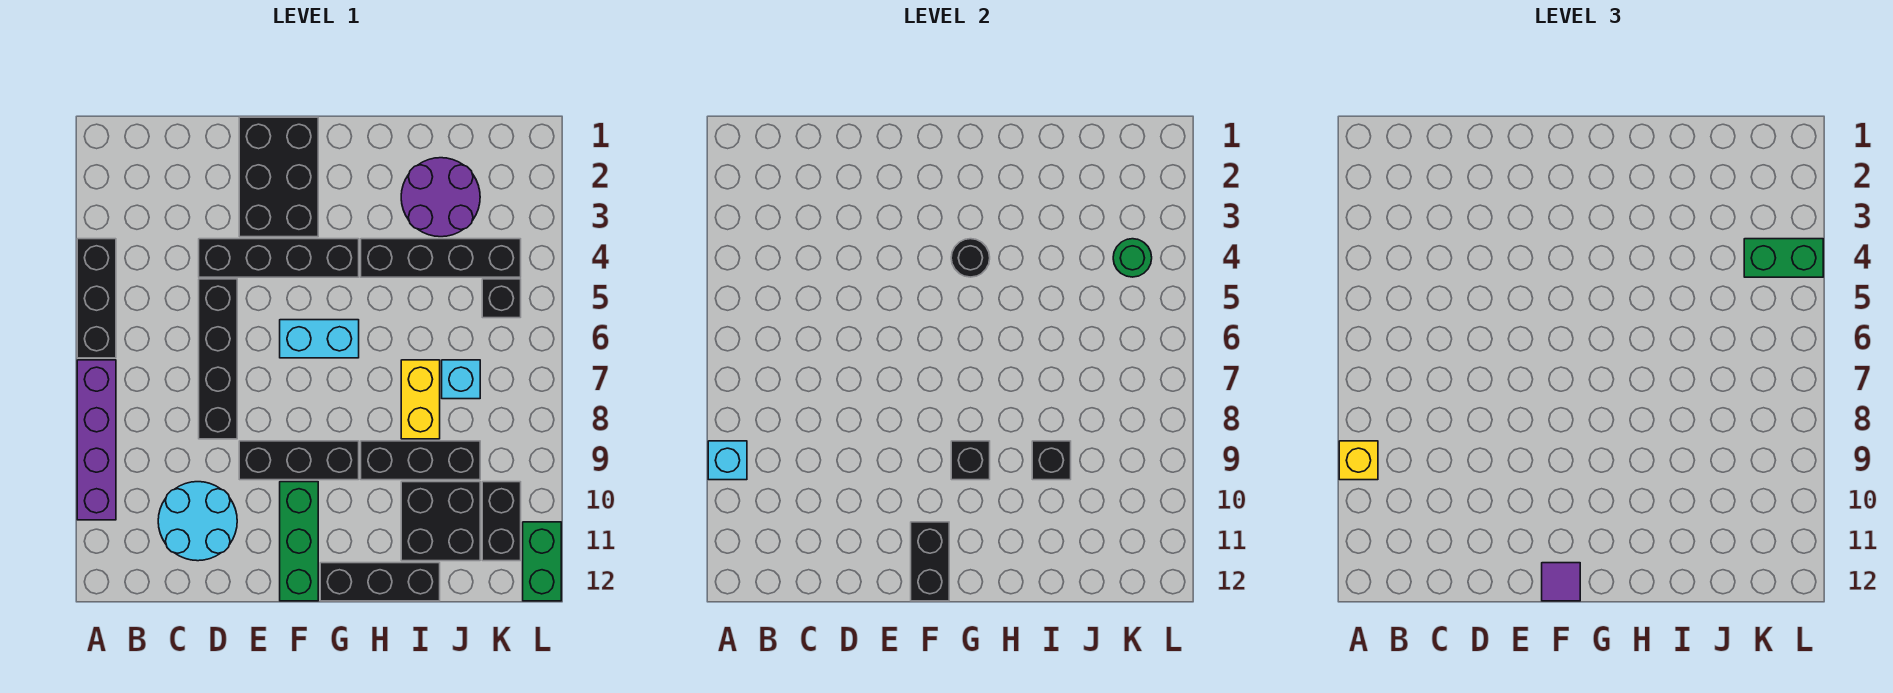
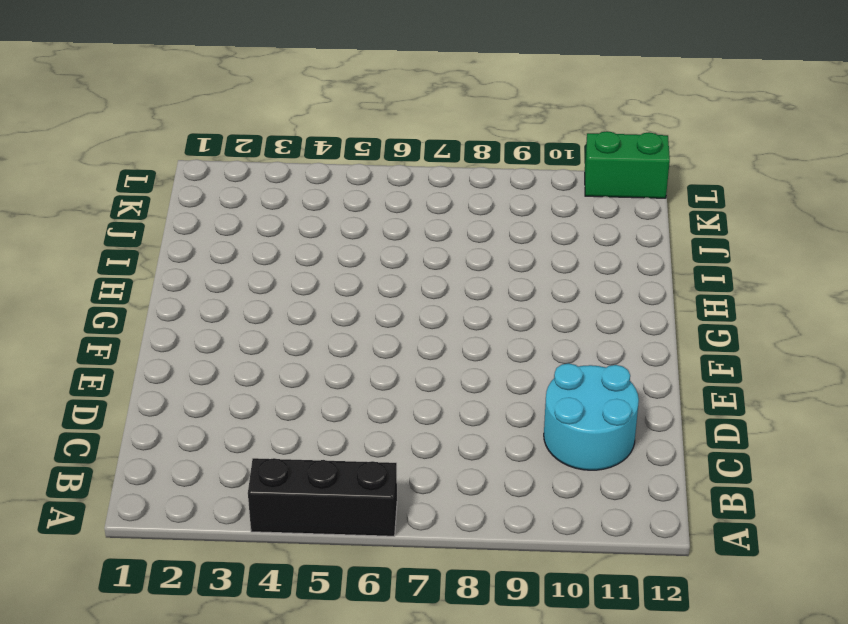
none -> purple brick A7:A10 level 1
none -> black brick D4:G4 level 1
none -> black brick D5:D8 level 1

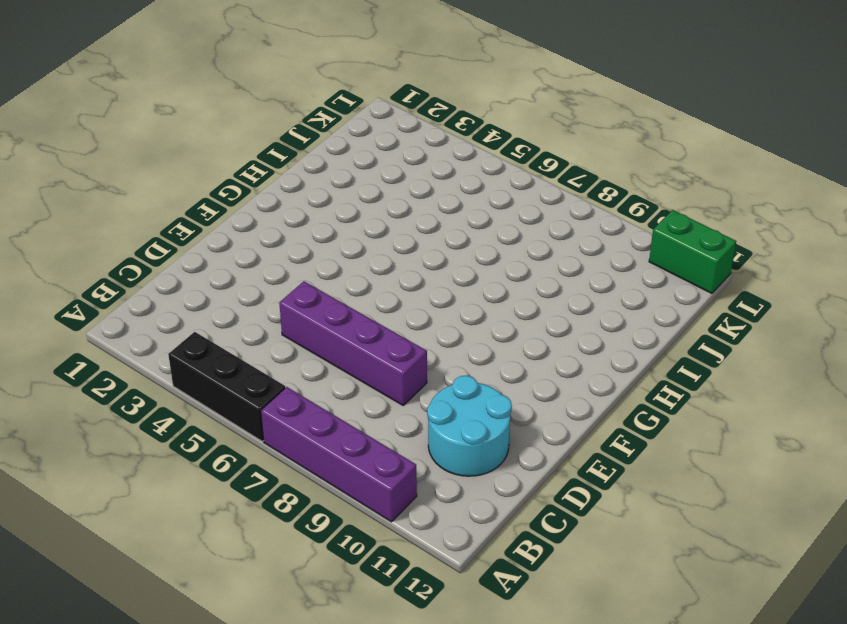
purple brick D5:D8 level 1 -> black brick D5:D8 level 1
none -> black brick D4:G4 level 1
none -> black brick E1:F3 level 1
none -> black brick E9:G9 level 1

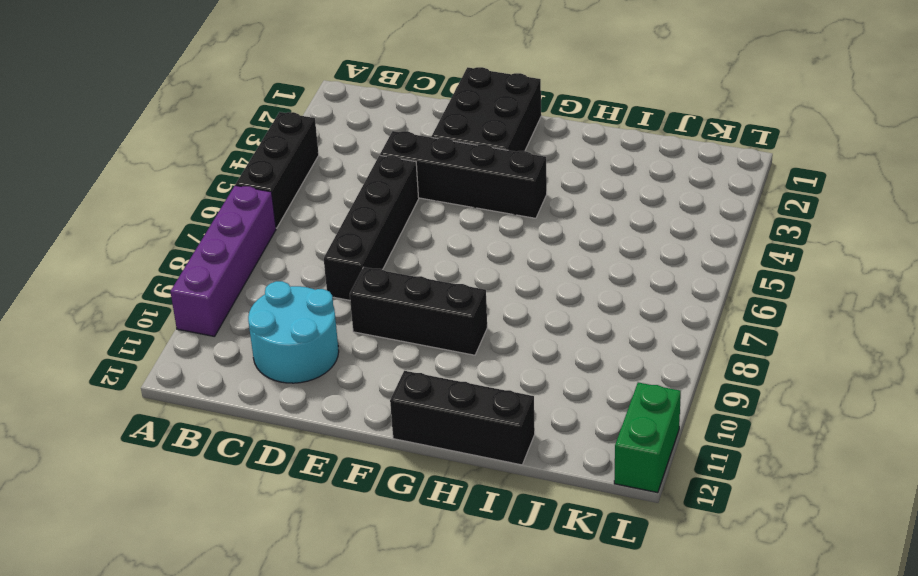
none -> cyan brick F6:G6 level 1
none -> green brick F10:F12 level 1
none -> black brick H4:K4 level 1

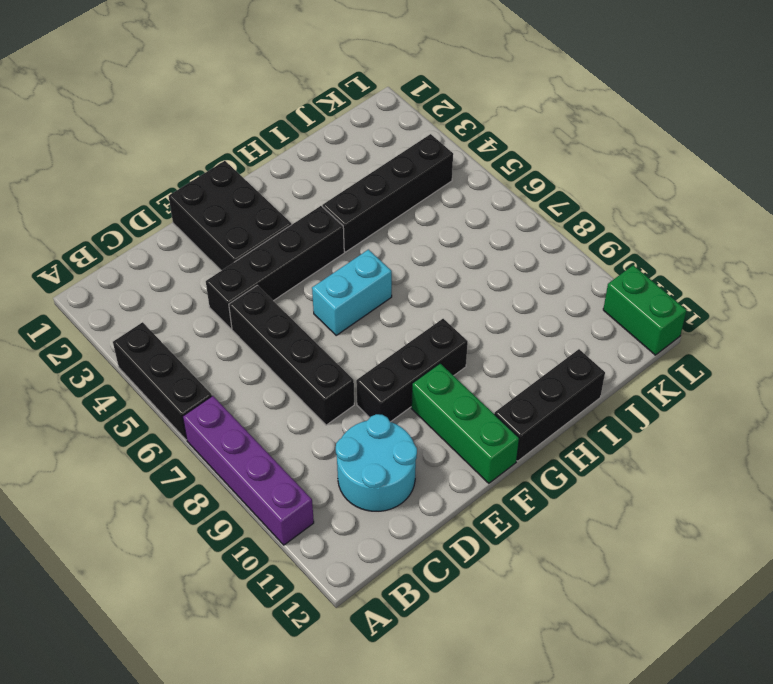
none -> black brick H9:J9 level 1
none -> purple round brick I2:J3 level 1
none -> yellow brick I7:I8 level 1

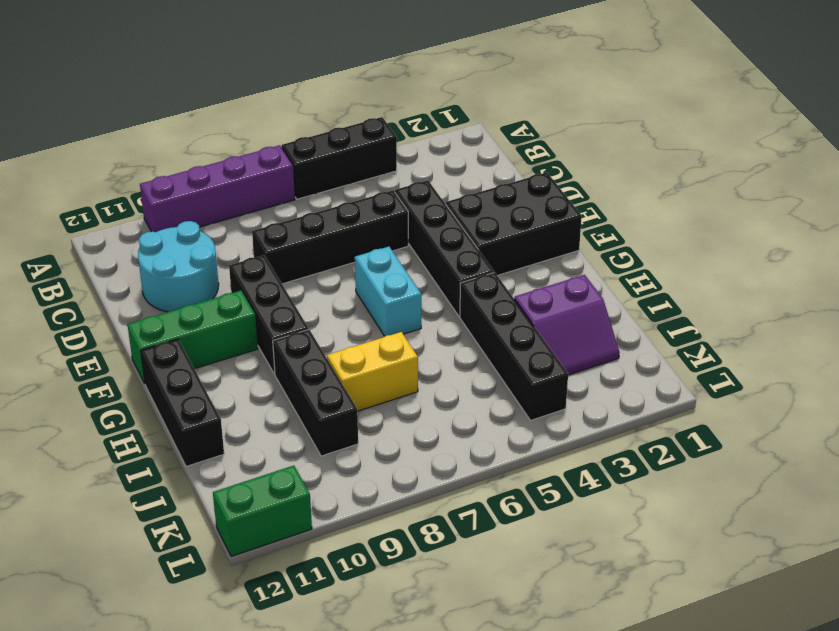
purple slope I2:J3 level 1 top I -> purple round brick I2:J3 level 1
none -> black brick I10:J11 level 1
none -> cyan brick J7 level 1
none -> black brick K5 level 1

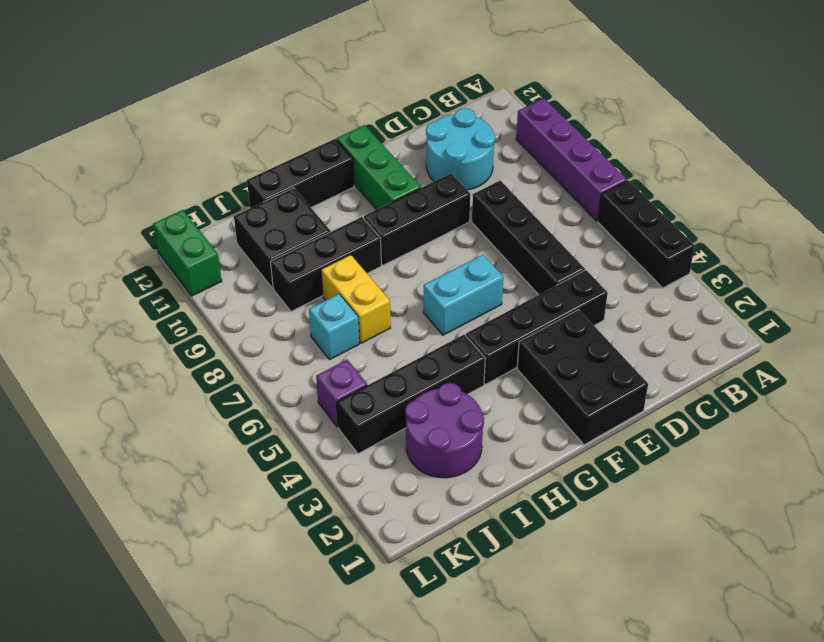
purple brick K5 level 1 -> black brick K5 level 1
none -> black brick K10:K11 level 1
none -> cyan brick A9 level 2
none -> black brick F11:F12 level 2

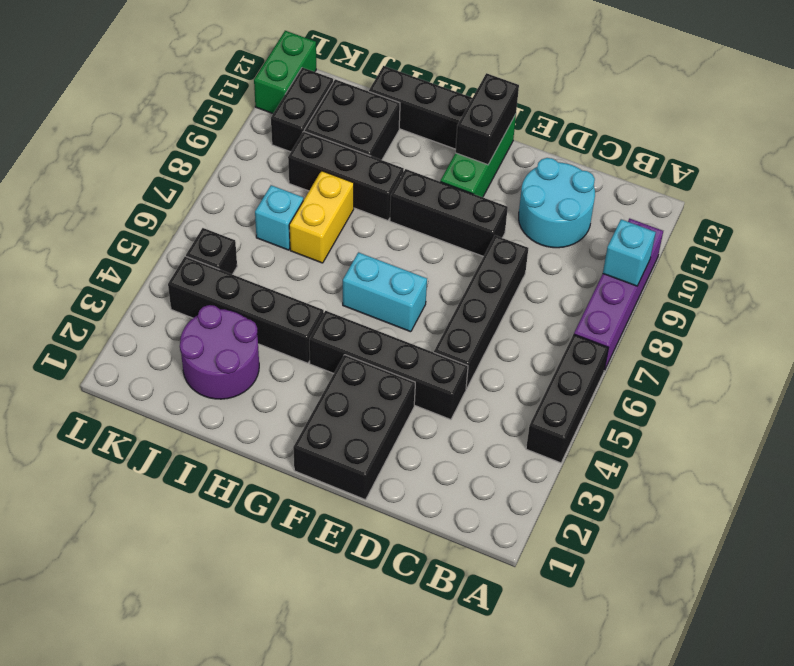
none -> black round brick G4 level 2
none -> black brick G9 level 2
none -> black brick I9 level 2

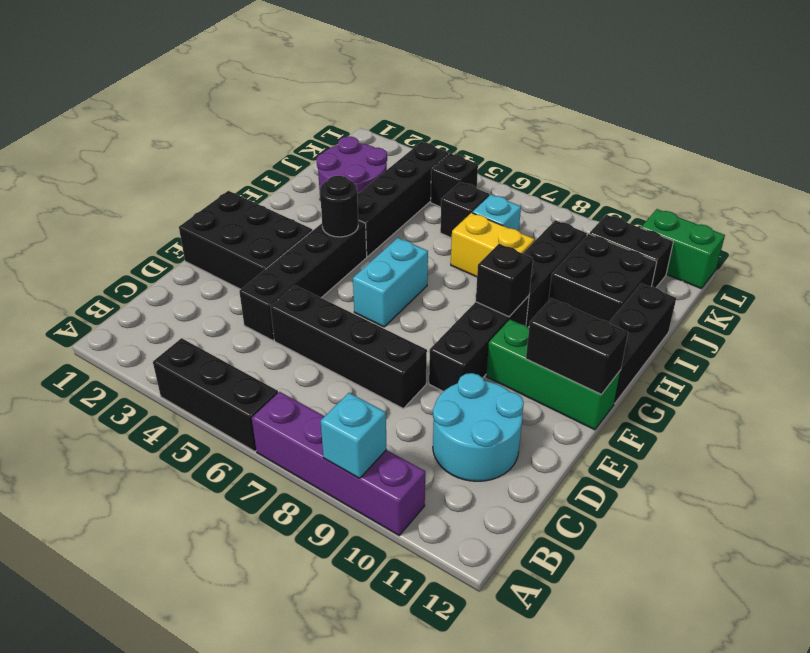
black brick J6 level 1 -> black brick I9 level 2
none -> green round brick K4 level 2
none -> yellow brick A9 level 3
none -> purple tile F12 level 3

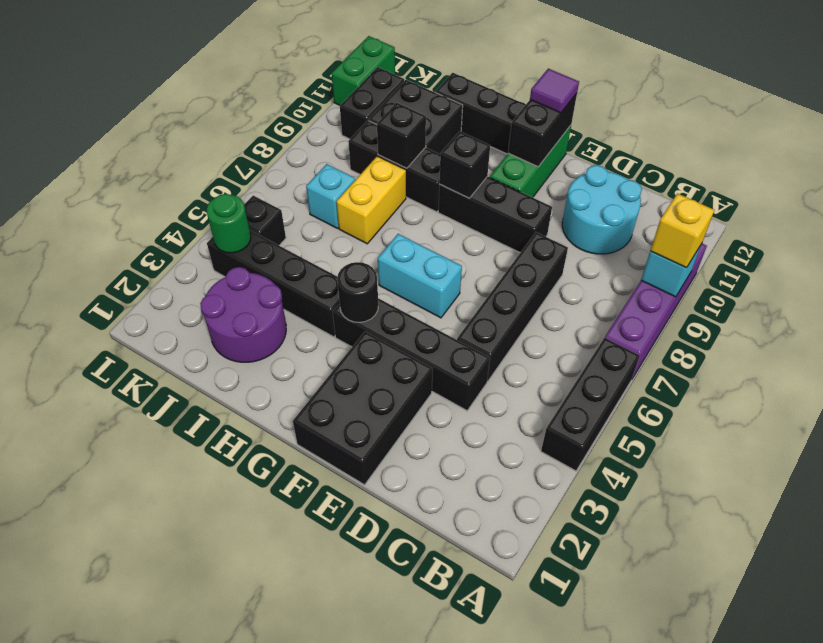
none -> green brick K4:L4 level 3

